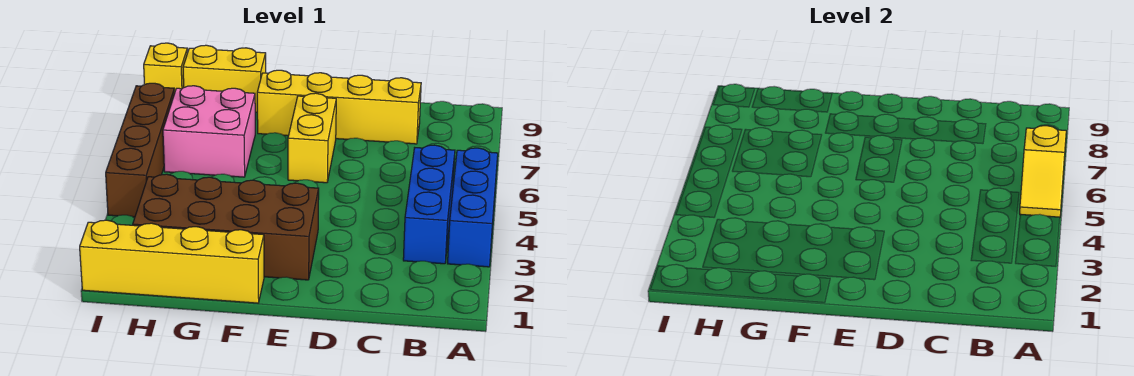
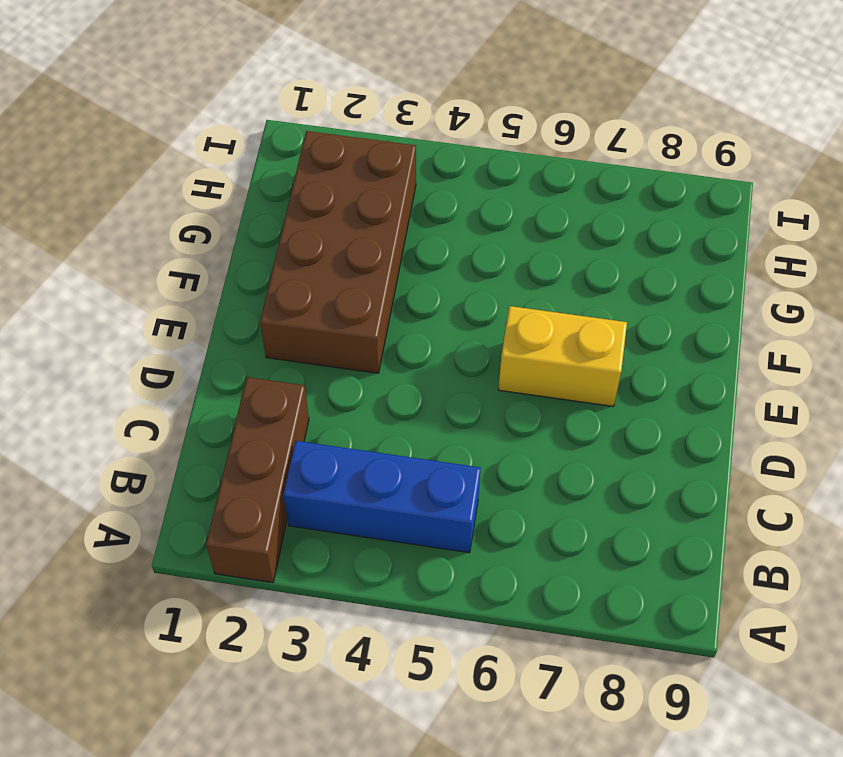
brown brick A2:C2 level 1 -> none
none -> blue brick A3:A5 level 1
none -> yellow brick C8:F8 level 1

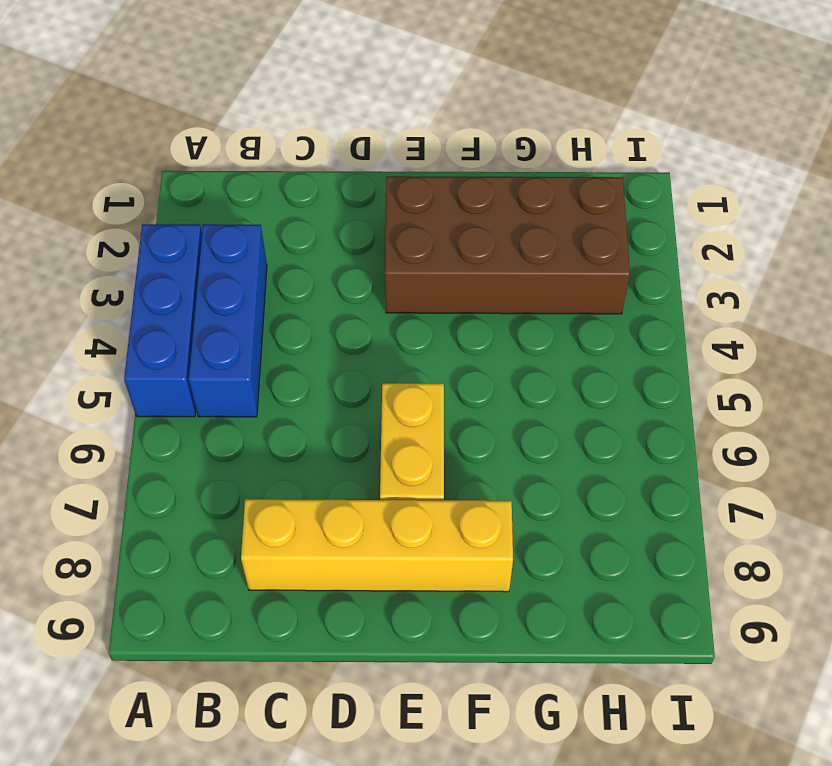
none -> yellow brick F1:I1 level 1
none -> pink brick G6:H7 level 1

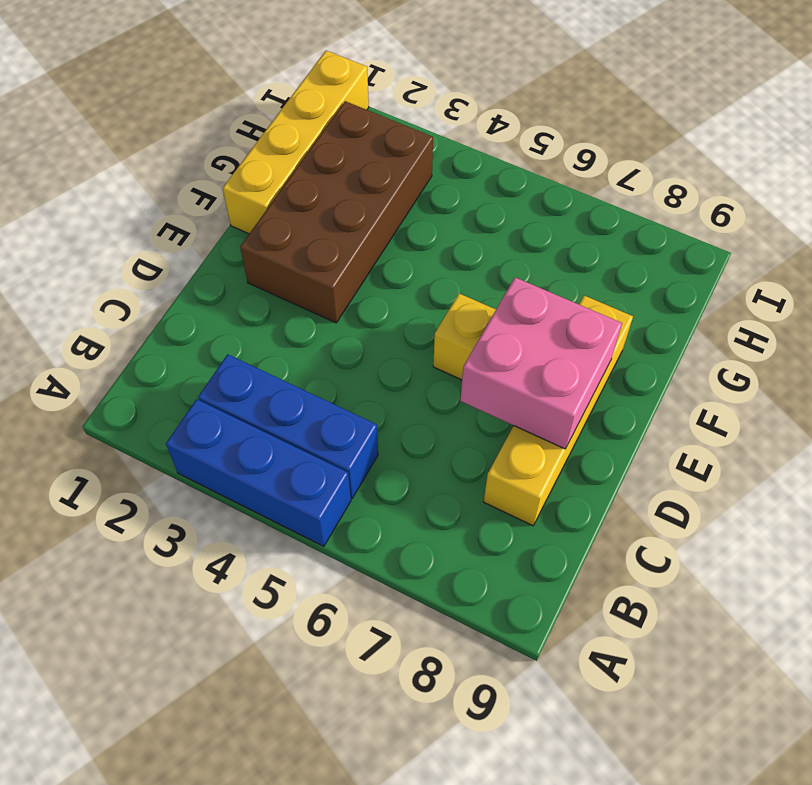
pink brick D7:E8 level 2 -> pink brick G6:H7 level 1
none -> yellow brick G9:H9 level 1
none -> brown brick I4:I7 level 1

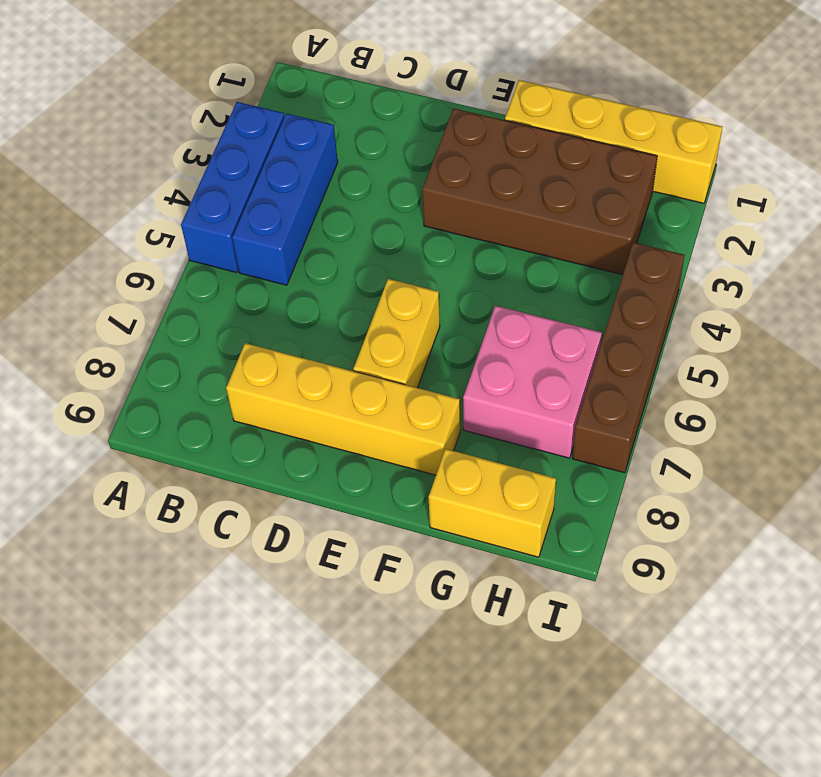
none -> yellow brick I9 level 1
none -> yellow slope A5:A6 level 2 top 6

